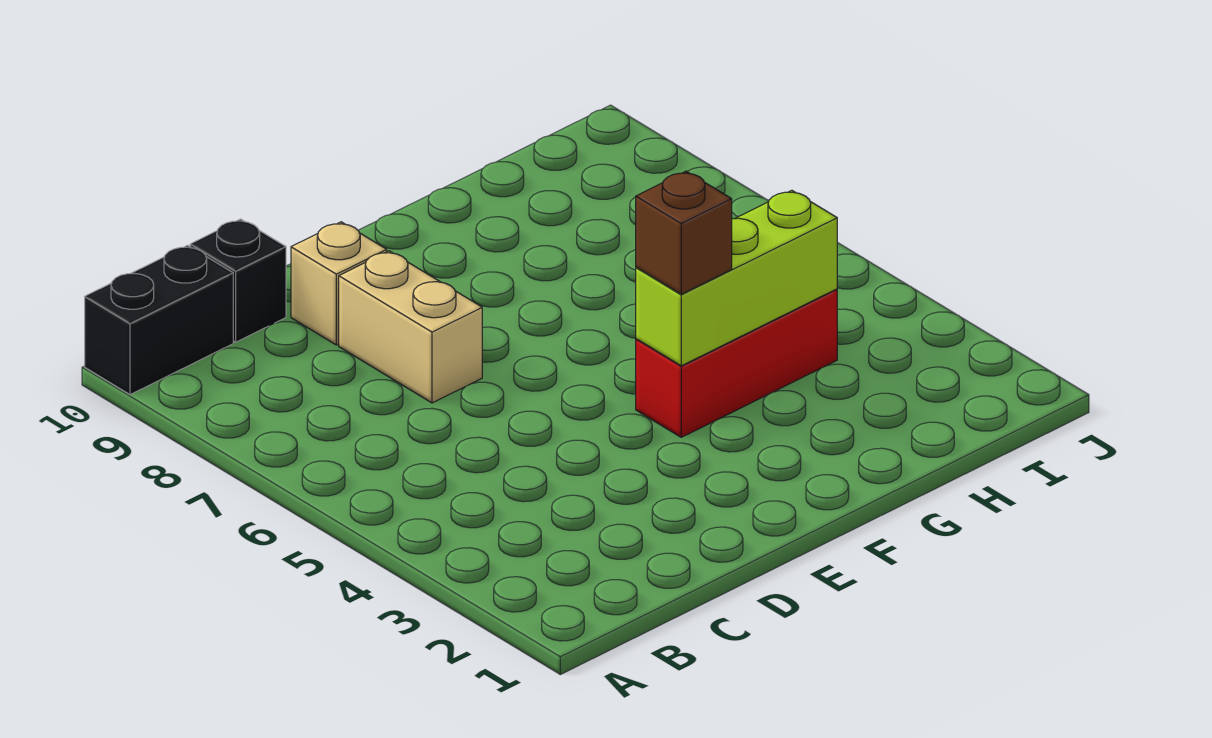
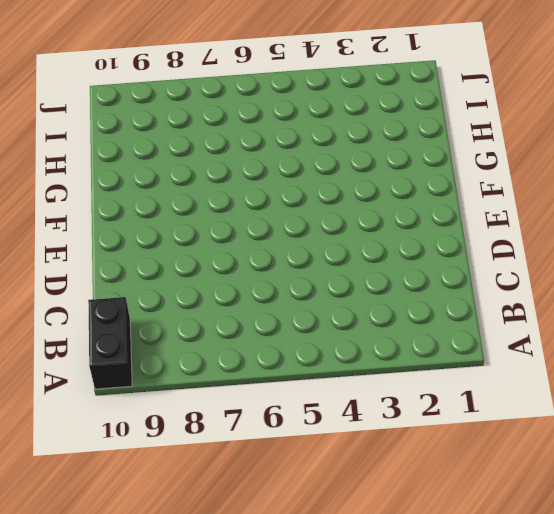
none -> black brick C10 level 1
none -> tan brick D7:D8 level 1

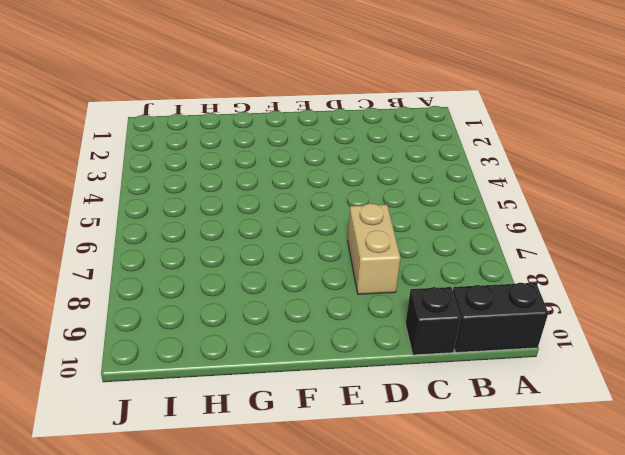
none -> tan brick D9 level 1
none -> red brick F4:H4 level 1

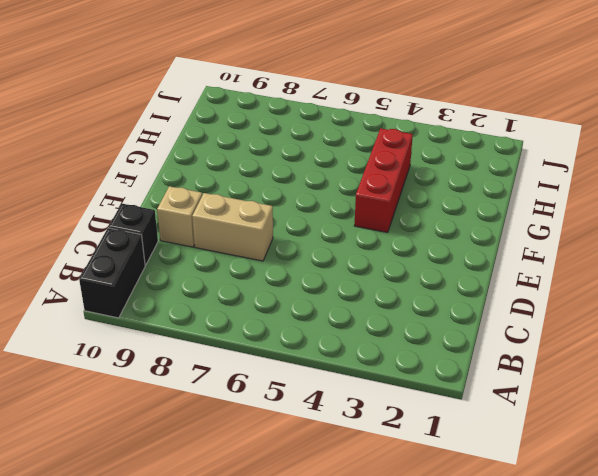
none -> lime brick F4:H4 level 2
none -> brown brick F4 level 3

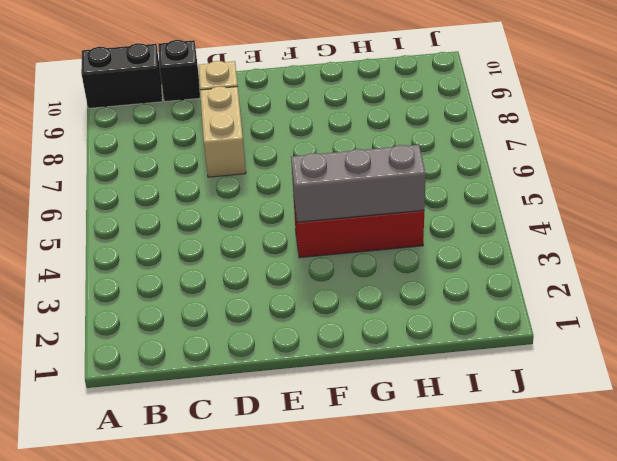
grey brick F4:H4 level 2 -> lime brick F4:H4 level 2
none -> brown brick F4 level 3

